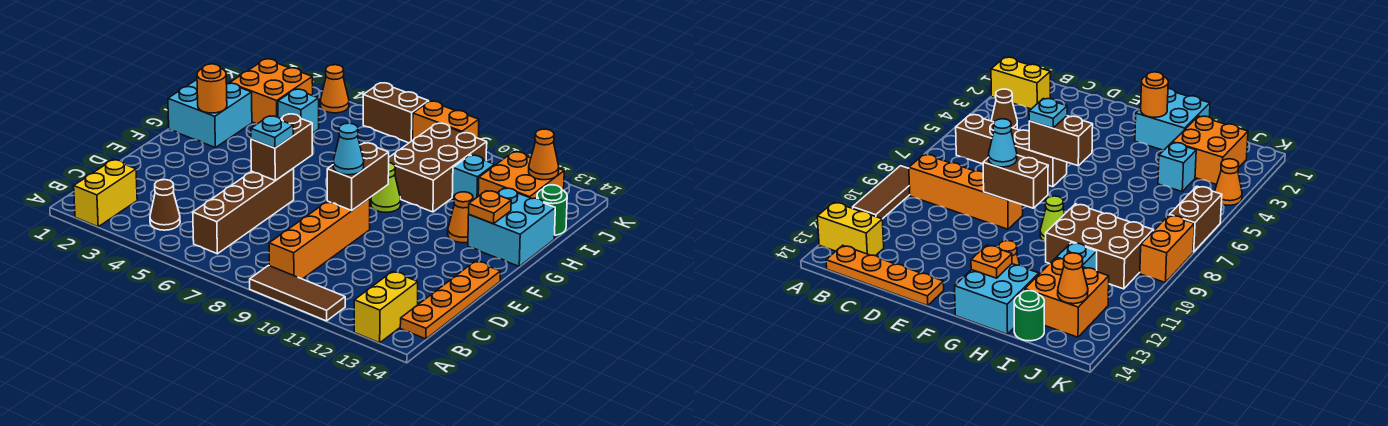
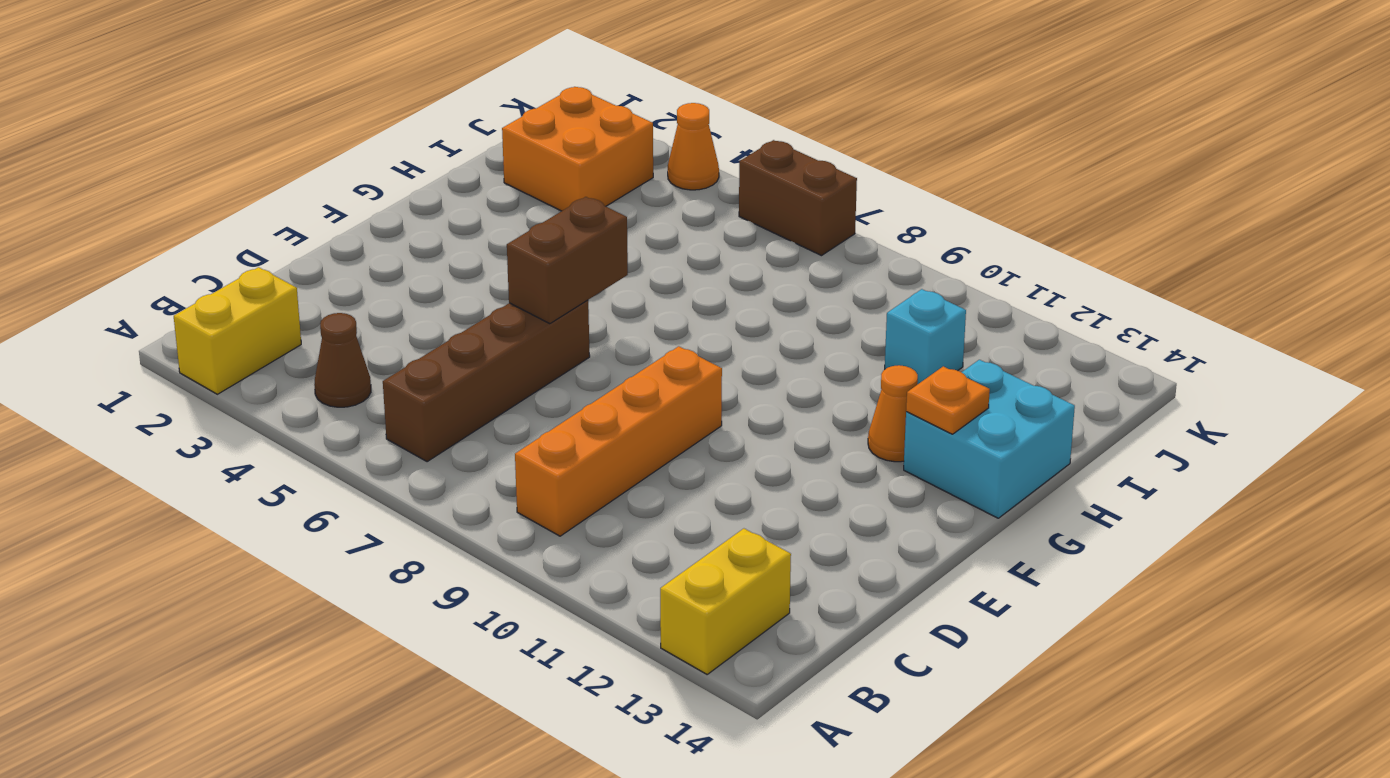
none -> brown tile A9:A11 level 1
none -> orange plate B14:E14 level 1
none -> cyan brick G1:H2 level 1

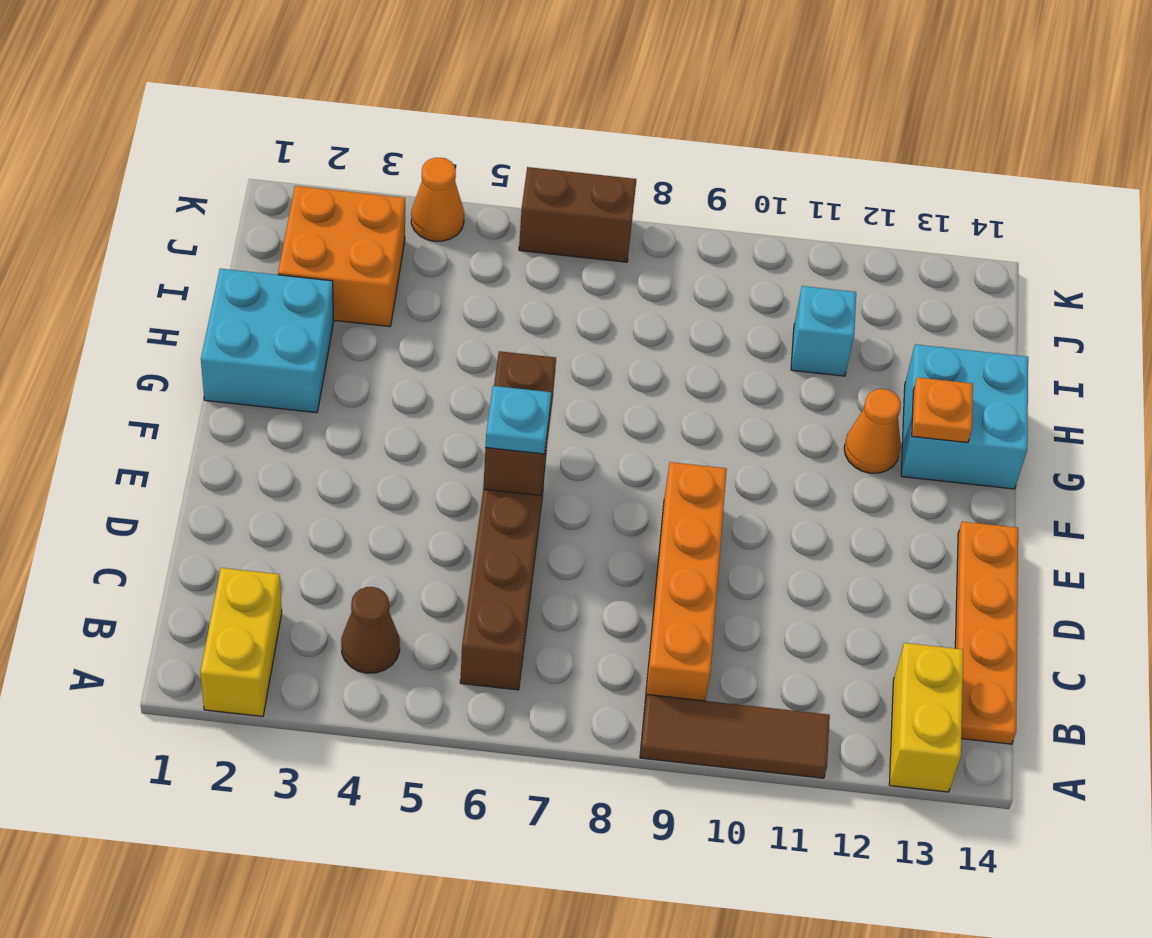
none -> lime cone G9 level 1
none -> brown brick H9:J10 level 1
none -> cyan brick I4 level 1

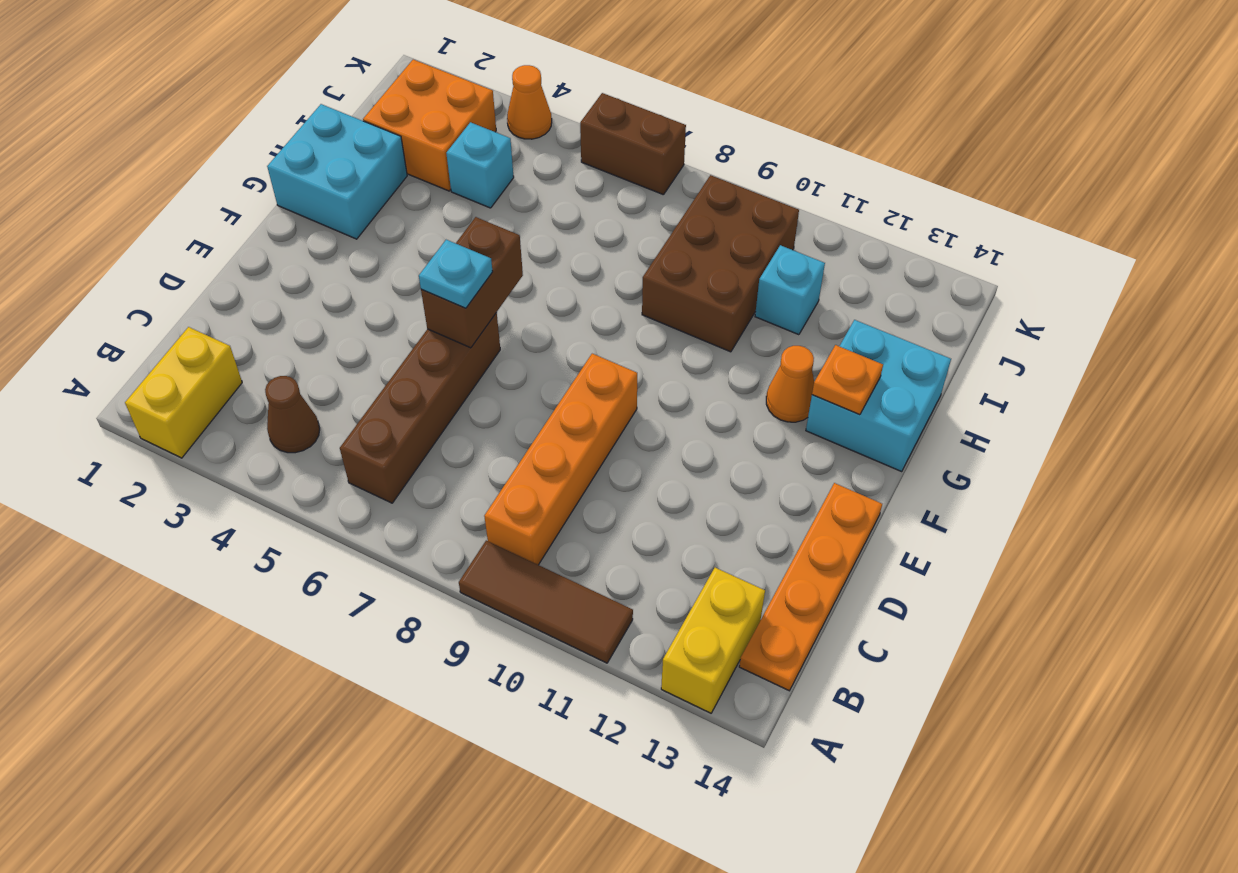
none -> lime cone G9 level 1
none -> orange brick I12:J13 level 1
none -> green round brick I14 level 1

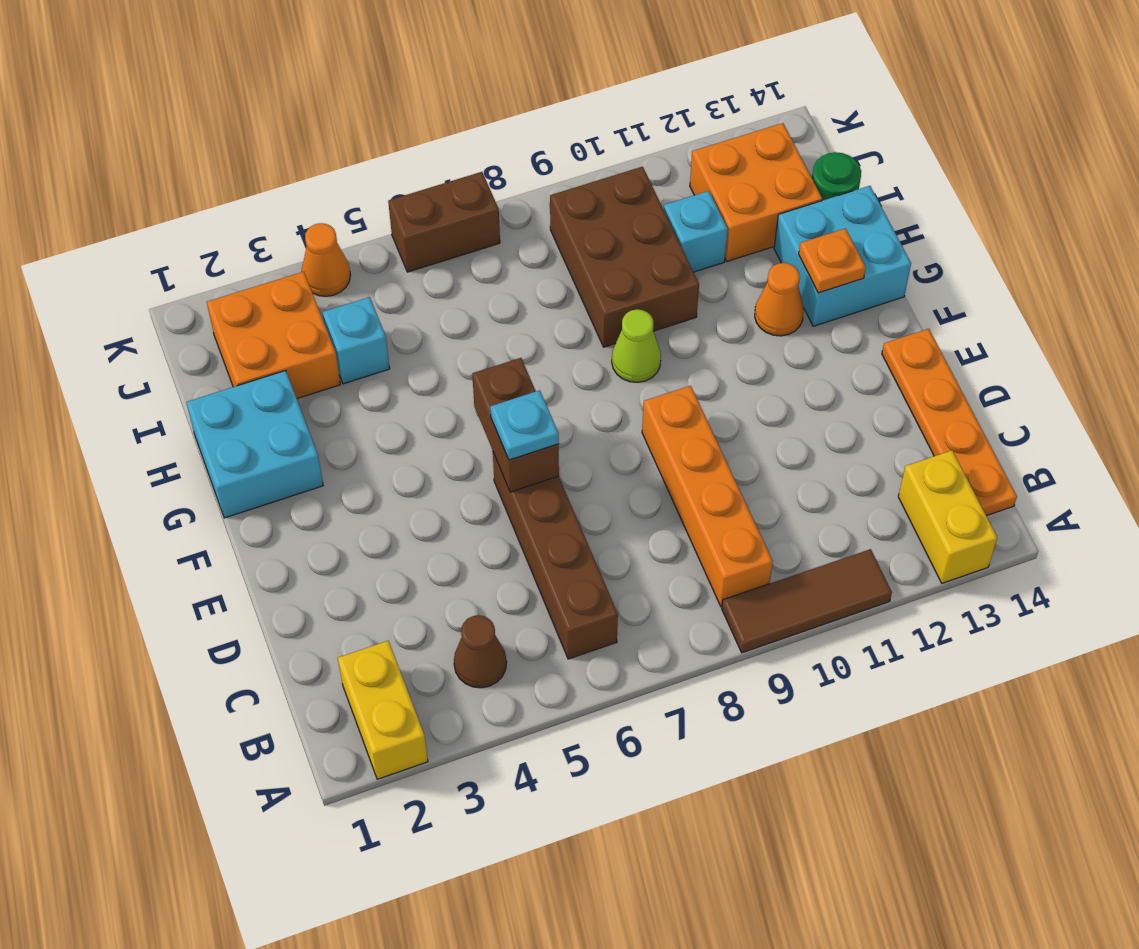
none -> orange brick K8:K9 level 1
none -> brown brick E9:F9 level 2
none -> orange round brick G2 level 2

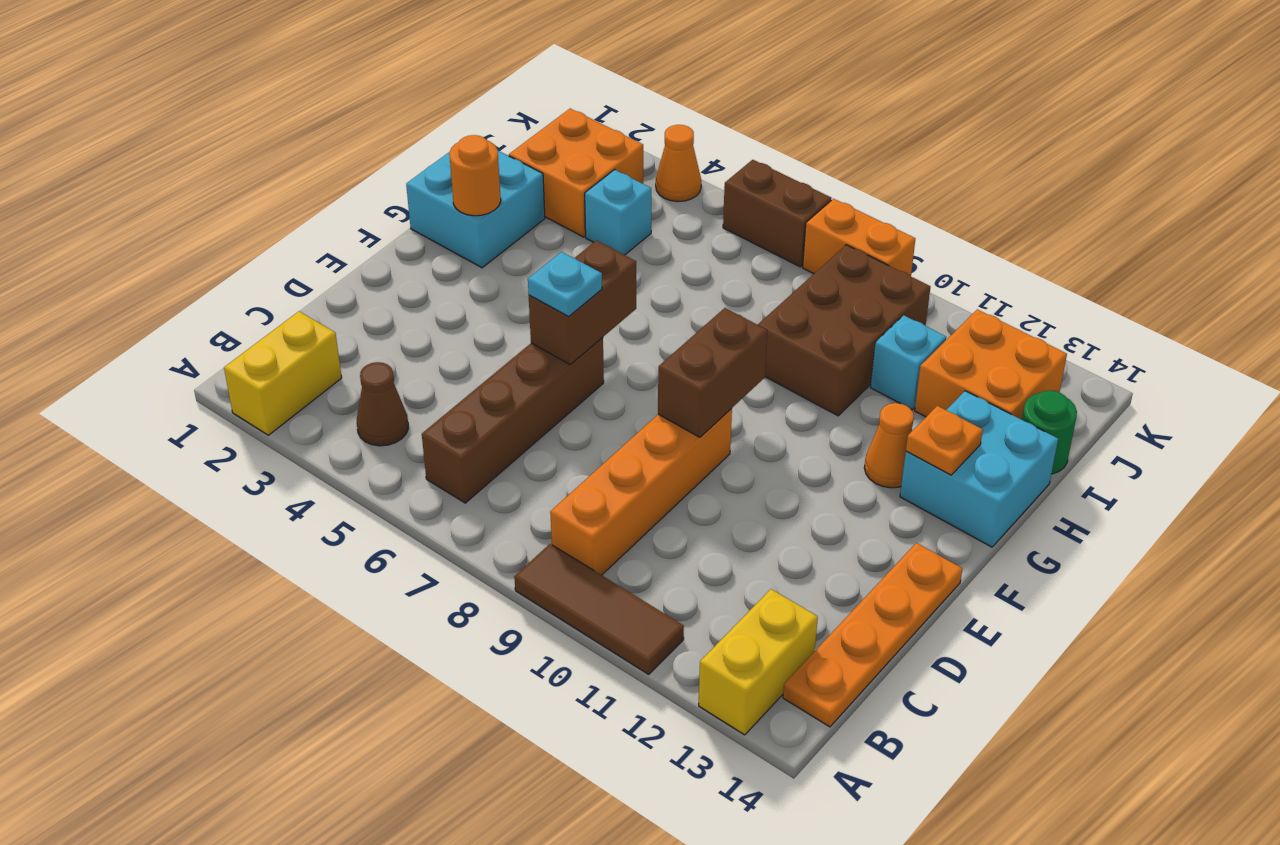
none -> lime cone G9 level 1
none -> orange cone J13 level 2
none -> cyan cone E9 level 3

